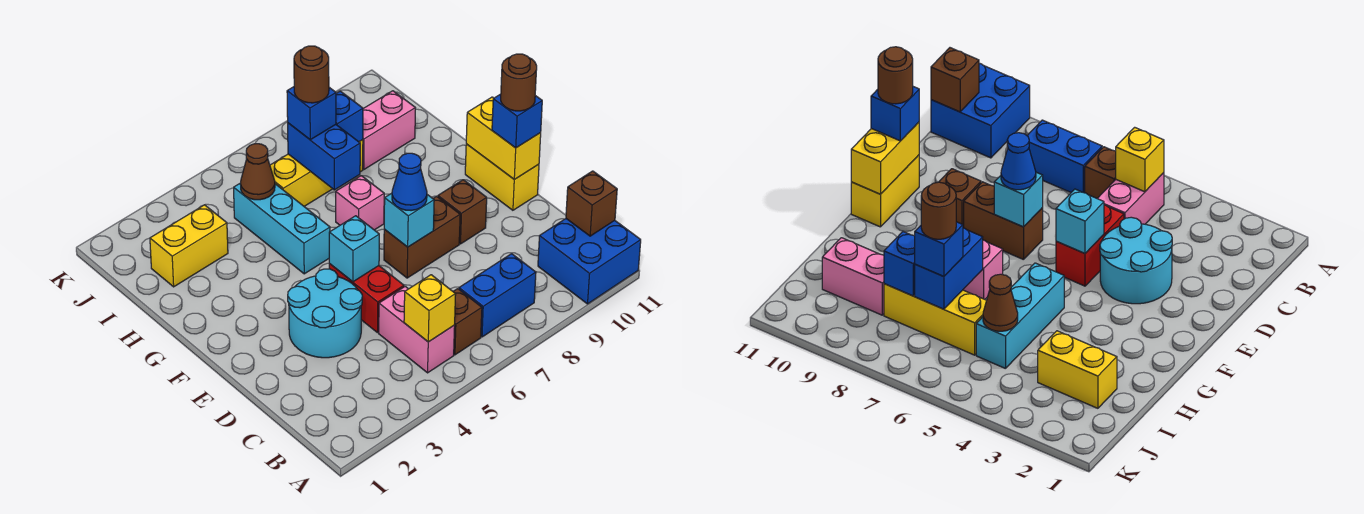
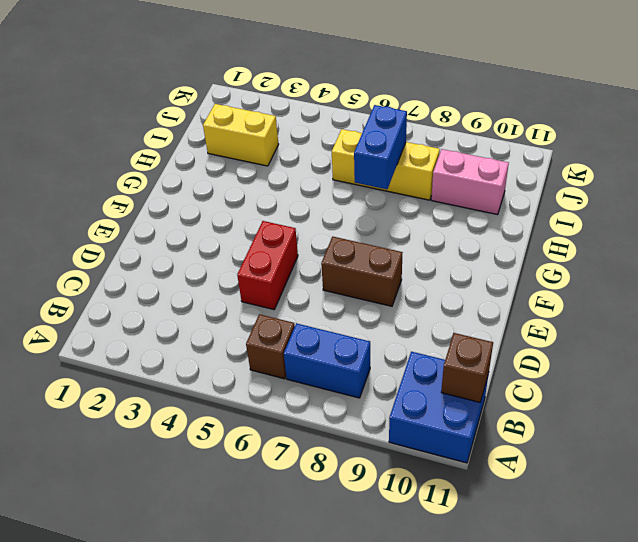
none -> pink brick B5:C5 level 1
none -> cyan round brick D3:E4 level 1
none -> brown brick E9 level 1

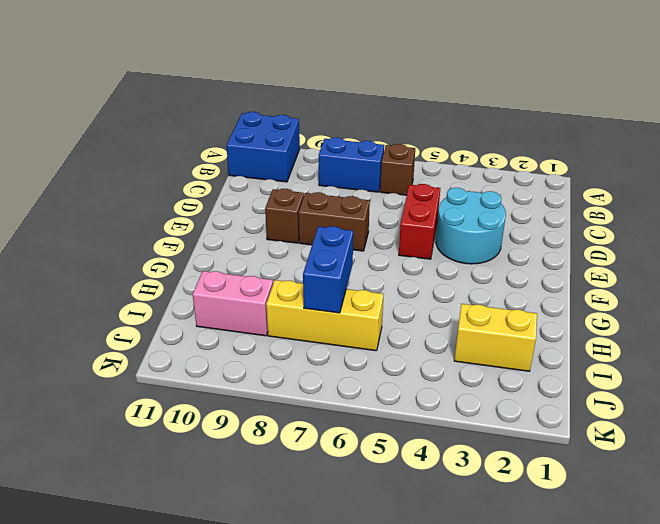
none -> pink brick B5:C5 level 1
none -> yellow brick E11:F11 level 1
none -> cyan brick G5:I5 level 1

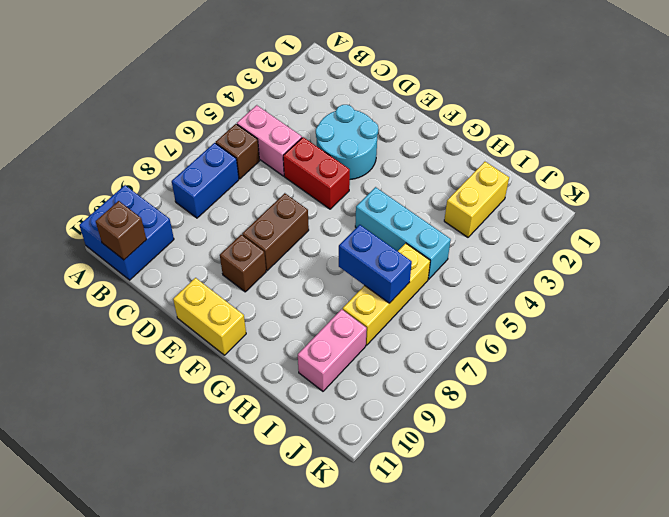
none -> pink brick G7 level 1
none -> yellow brick B5 level 2
none -> cyan brick E5 level 2

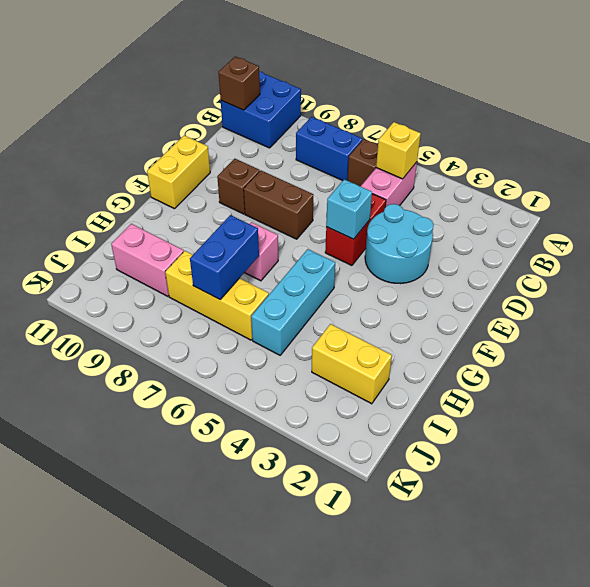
none -> cyan brick E7 level 2
none -> yellow brick E11:F11 level 2
none -> brown cone I5 level 2

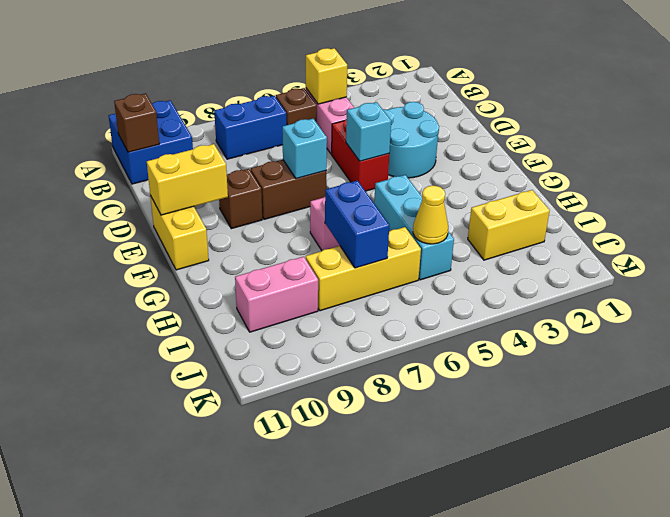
yellow brick E10:E11 level 2 -> yellow brick E11:F11 level 2
yellow cone I5 level 2 -> brown cone I5 level 2
none -> blue brick I8 level 2
none -> blue cone E7 level 3
none -> blue brick E11 level 3

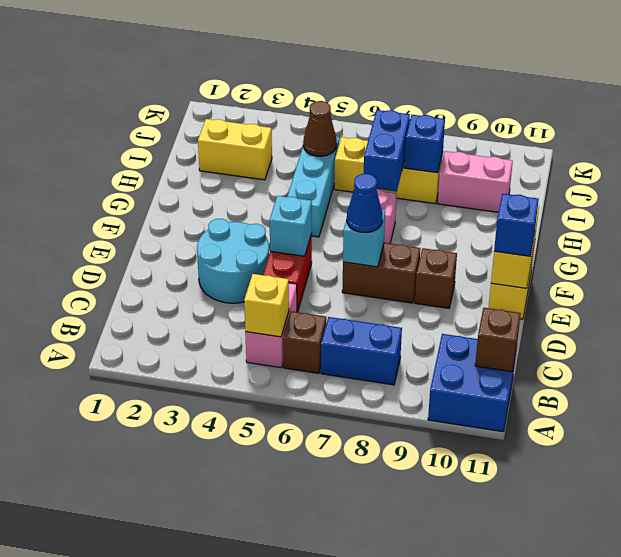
none -> blue brick I7 level 3
none -> brown round brick E11 level 4
none -> brown round brick I7 level 4

